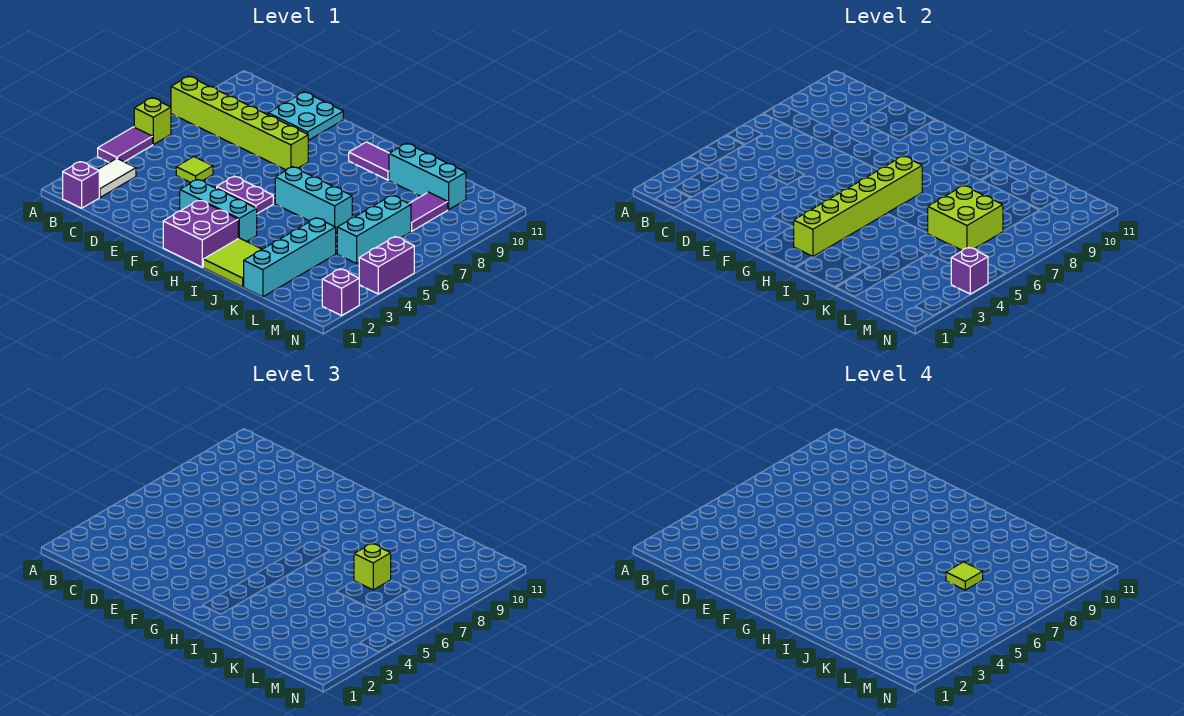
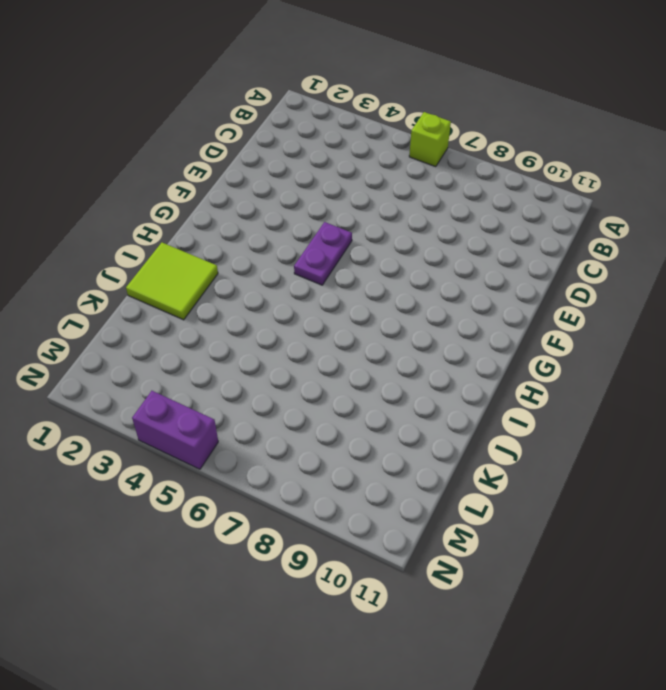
none -> purple tile A4:A5 level 1
none -> lime brick A8:F8 level 1
none -> purple brick B1 level 1

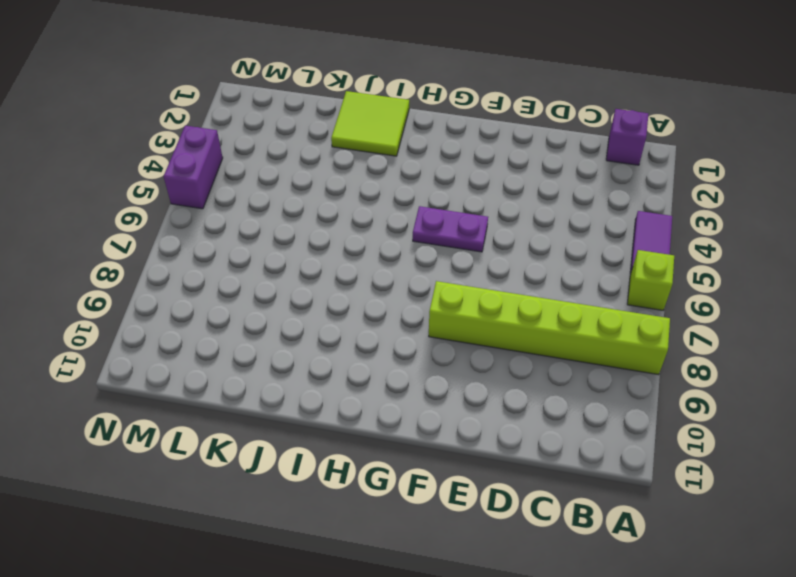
none -> white tile B2:B3 level 1
none -> lime tile D5 level 1
none -> cyan plate D10:E11 level 1

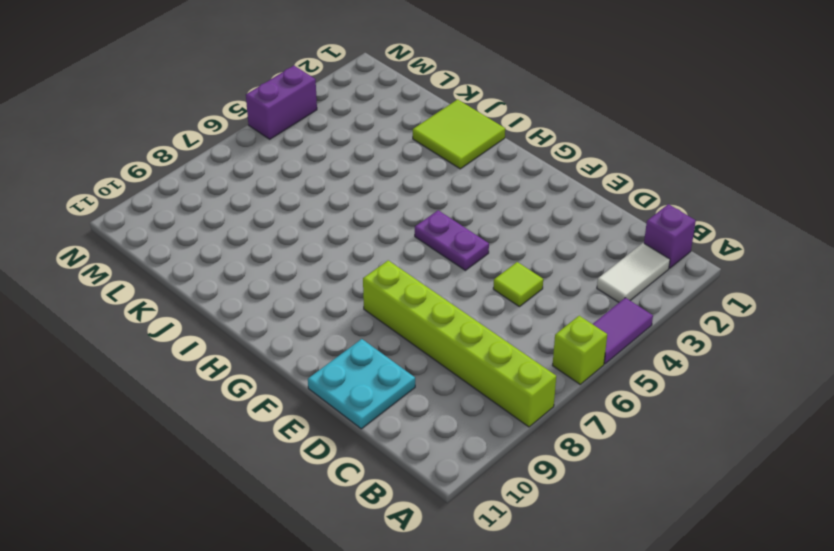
none -> cyan brick F3:H3 level 1
none -> purple brick G1:H2 level 1
none -> cyan brick H6:J6 level 1

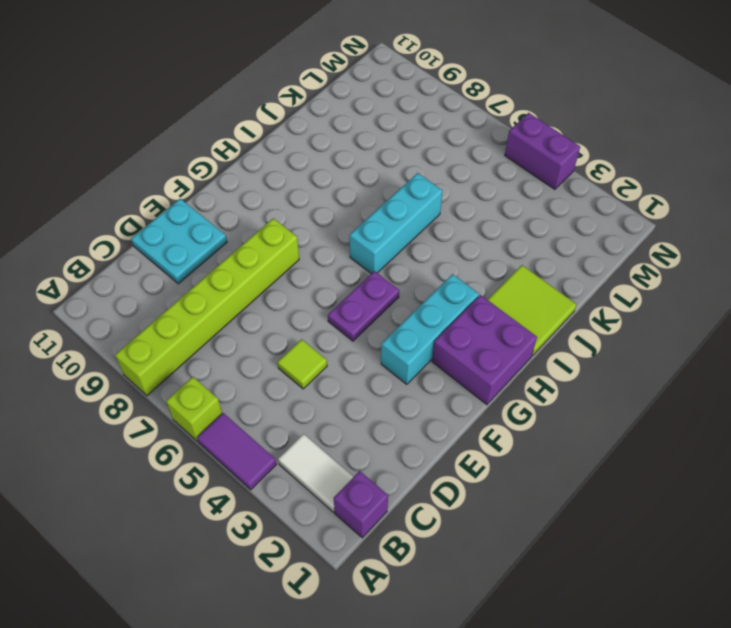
none -> purple tile H10:I10 level 1
none -> cyan brick J10:L10 level 1
none -> cyan brick K1:K4 level 1

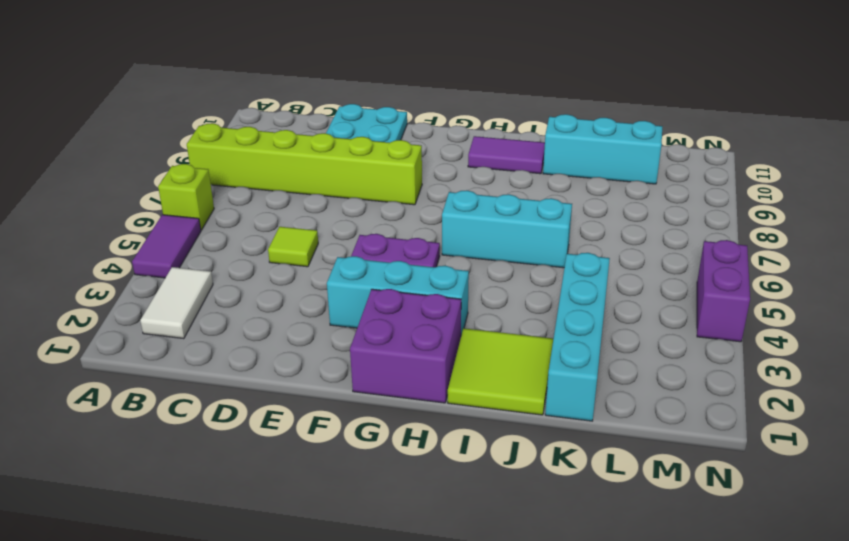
none -> purple brick B1 level 1
none -> cyan brick L5:L7 level 1
none -> purple tile L8:L9 level 1

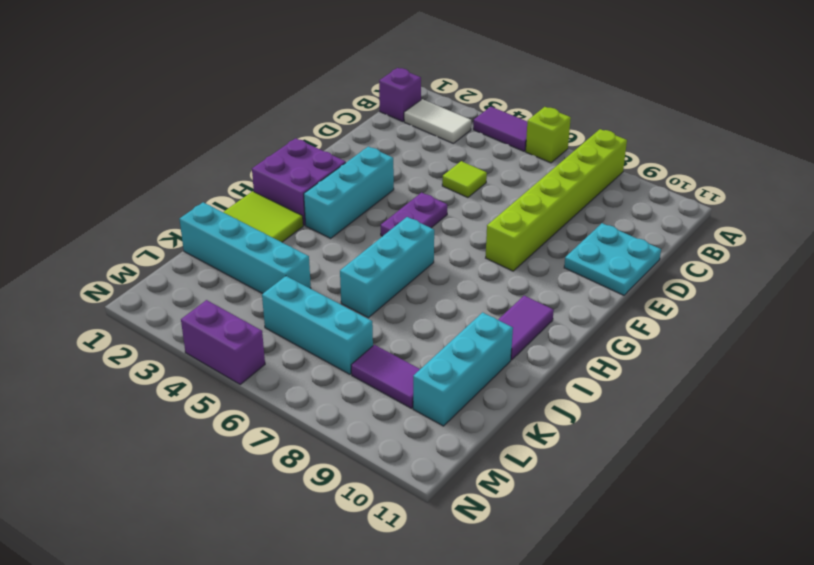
none -> purple brick N2 level 1
none -> lime brick H2:H7 level 2
none -> lime brick K6:L7 level 2

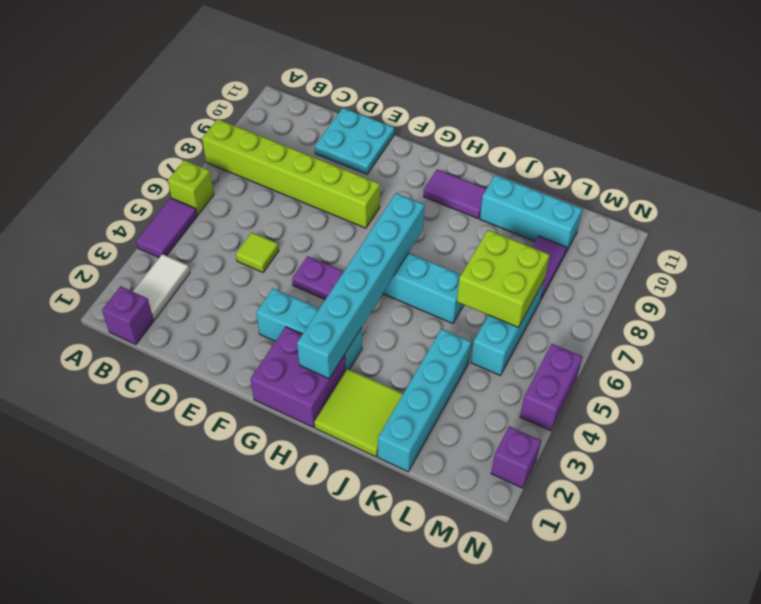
cyan brick H2:H7 level 2 -> lime brick H2:H7 level 2
none -> purple brick N4 level 2
none -> lime brick K7 level 3
none -> lime tile K7 level 4

